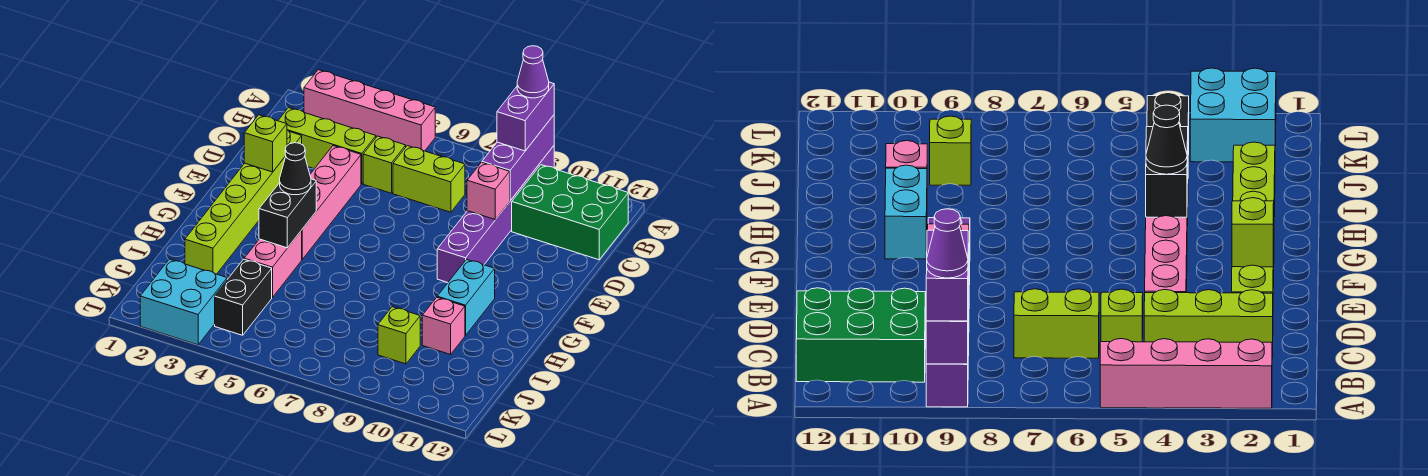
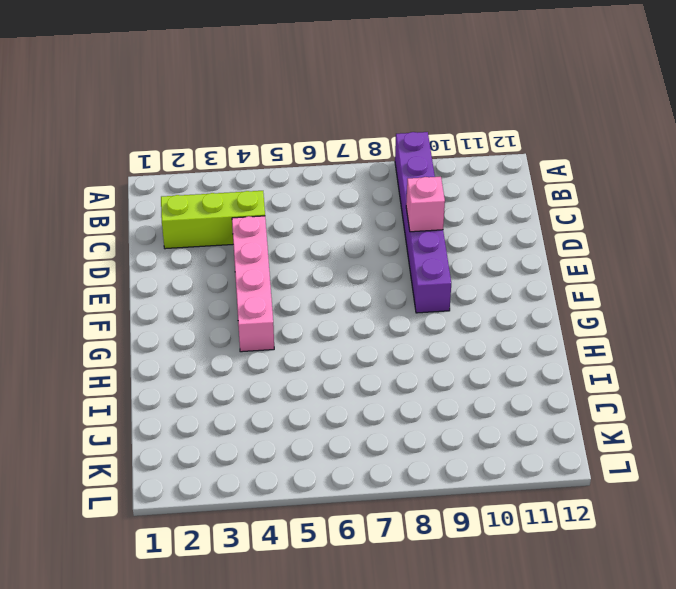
none -> pink brick A2:A5 level 1
none -> green brick B10:C12 level 1
none -> lime brick C5 level 1

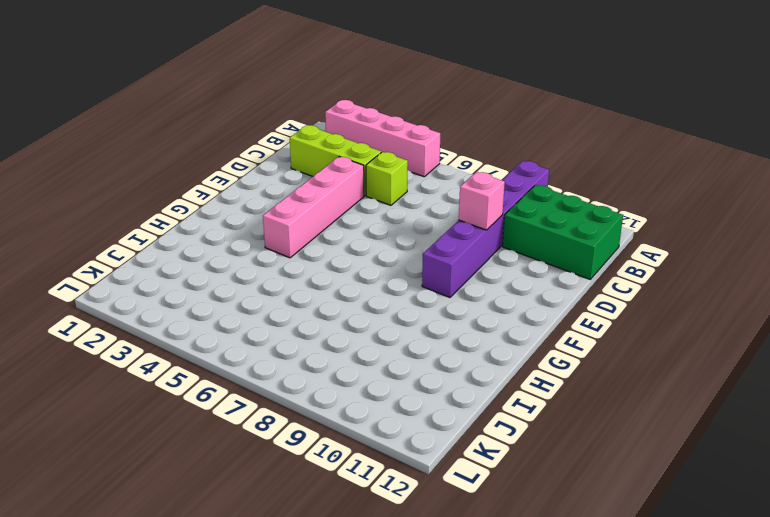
none -> lime brick C6:C7 level 1
none -> lime brick D2:I2 level 1
none -> cyan brick G10:H10 level 1

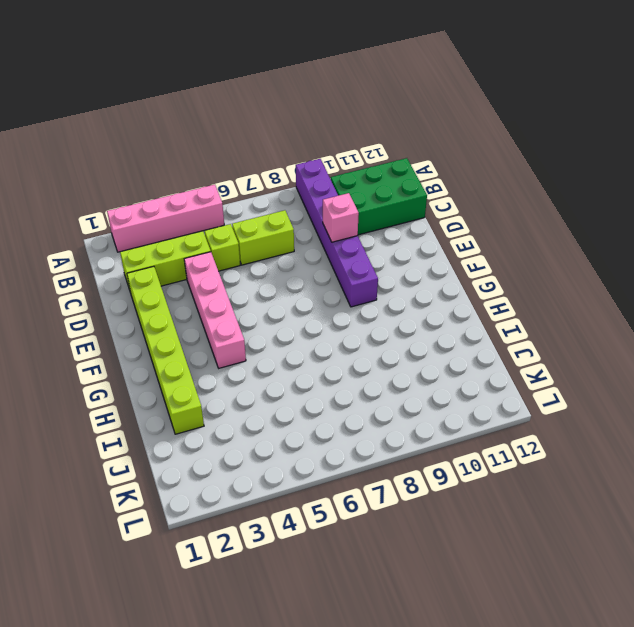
none -> cyan brick G10:H10 level 1
none -> pink brick H4:I4 level 1
none -> pink brick I10 level 1

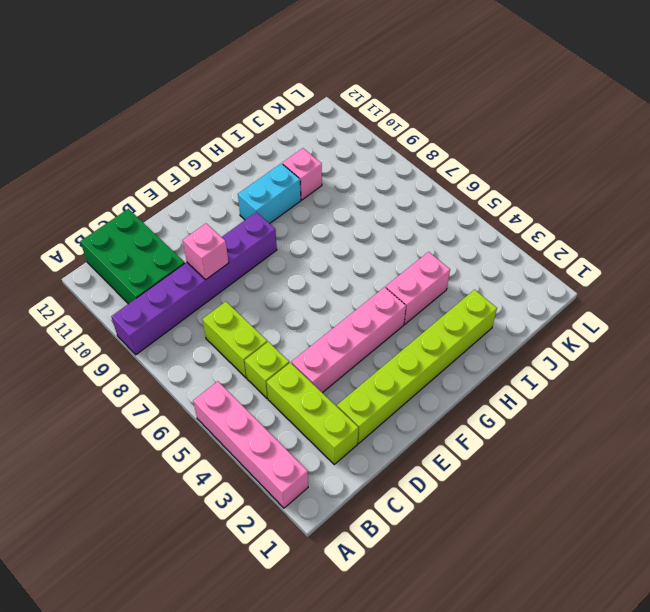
none -> black brick J4:K4 level 1
none -> lime brick J9 level 1
none -> cyan brick K2:L3 level 1

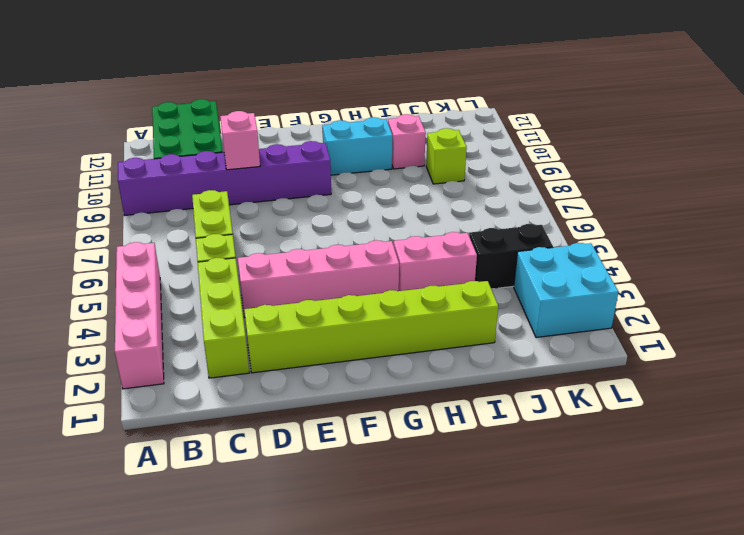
none -> purple brick A9:C9 level 2
none -> lime brick E2 level 2
none -> black brick G4:H4 level 2

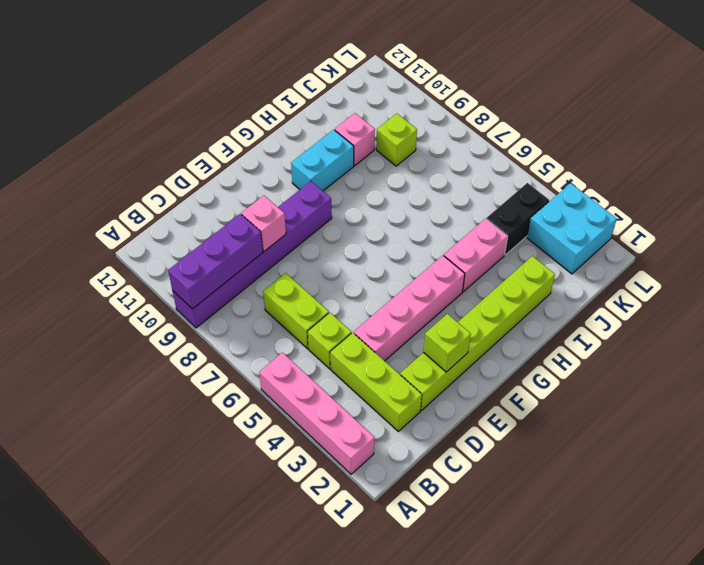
none -> green brick B10:C12 level 1
none -> black brick G4:H4 level 2
none -> purple brick A9:B9 level 3

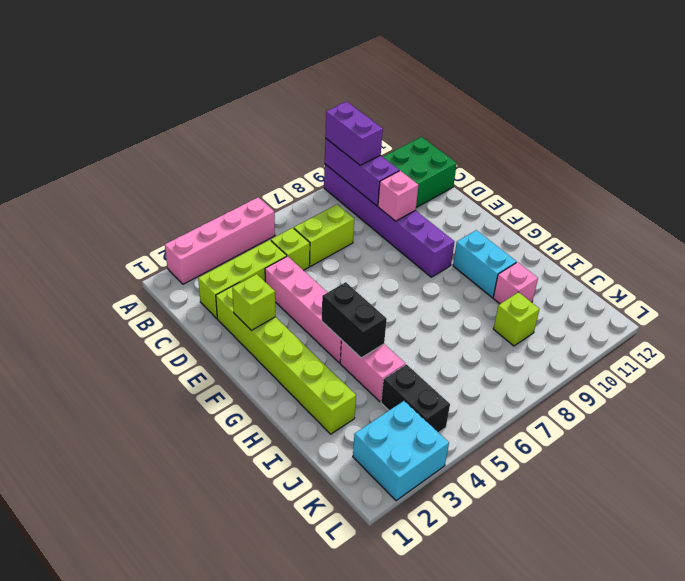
none -> black cone G4 level 3
none -> purple cone A9 level 4

